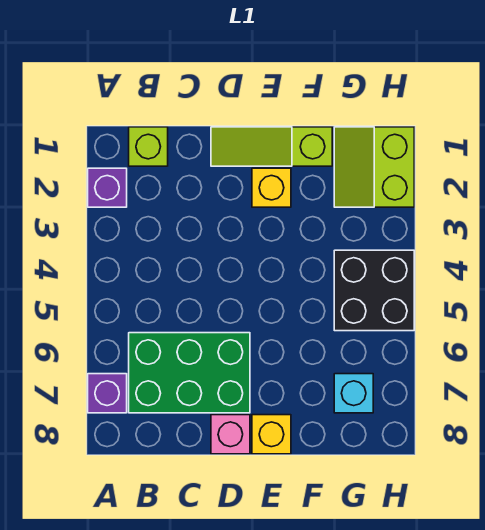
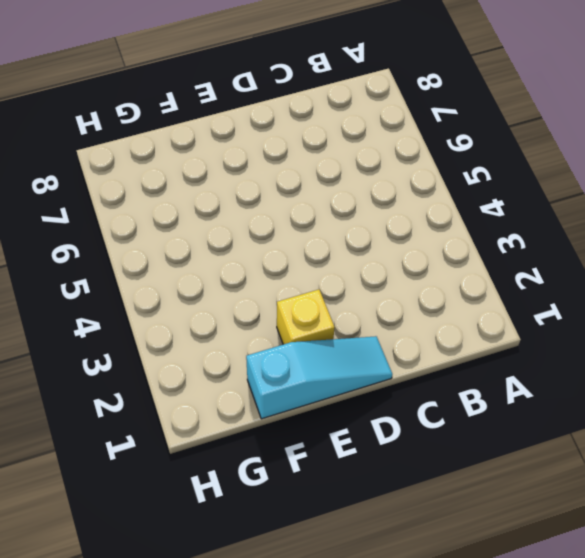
cyan slope D1:F1 level 1 top F -> lime slope D1:F1 level 1 top F
none -> purple brick A2 level 1
none -> purple brick A7 level 1

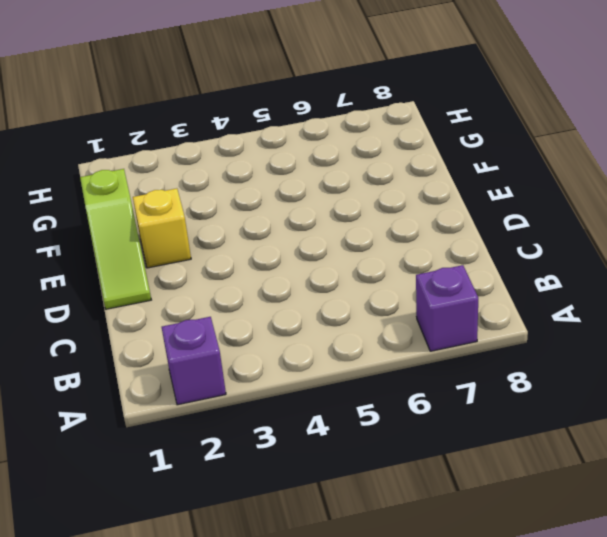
none -> lime brick B1 level 1
none -> green brick B6:D7 level 1

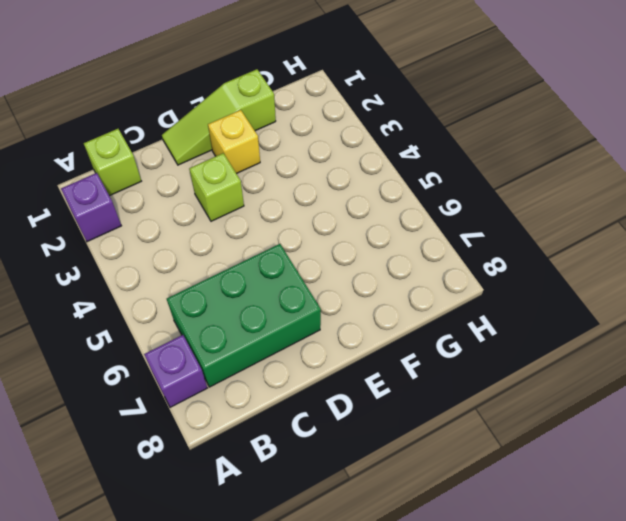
lime brick D3 level 1 -> none
none -> pink brick D8 level 1
none -> yellow brick E8 level 1

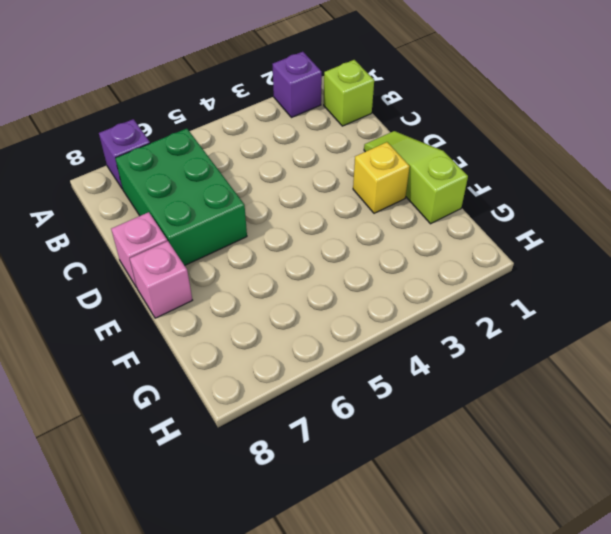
pink brick E8 level 1 -> yellow brick E8 level 1
none -> lime slope G1:H2 level 1 top H
none -> black brick G4:H5 level 1

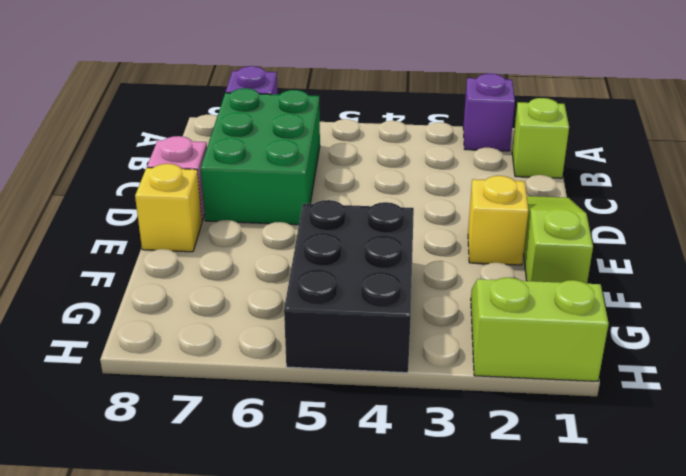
black brick F4:H5 level 1 -> black brick G4:H5 level 1
none -> cyan brick G7 level 1

